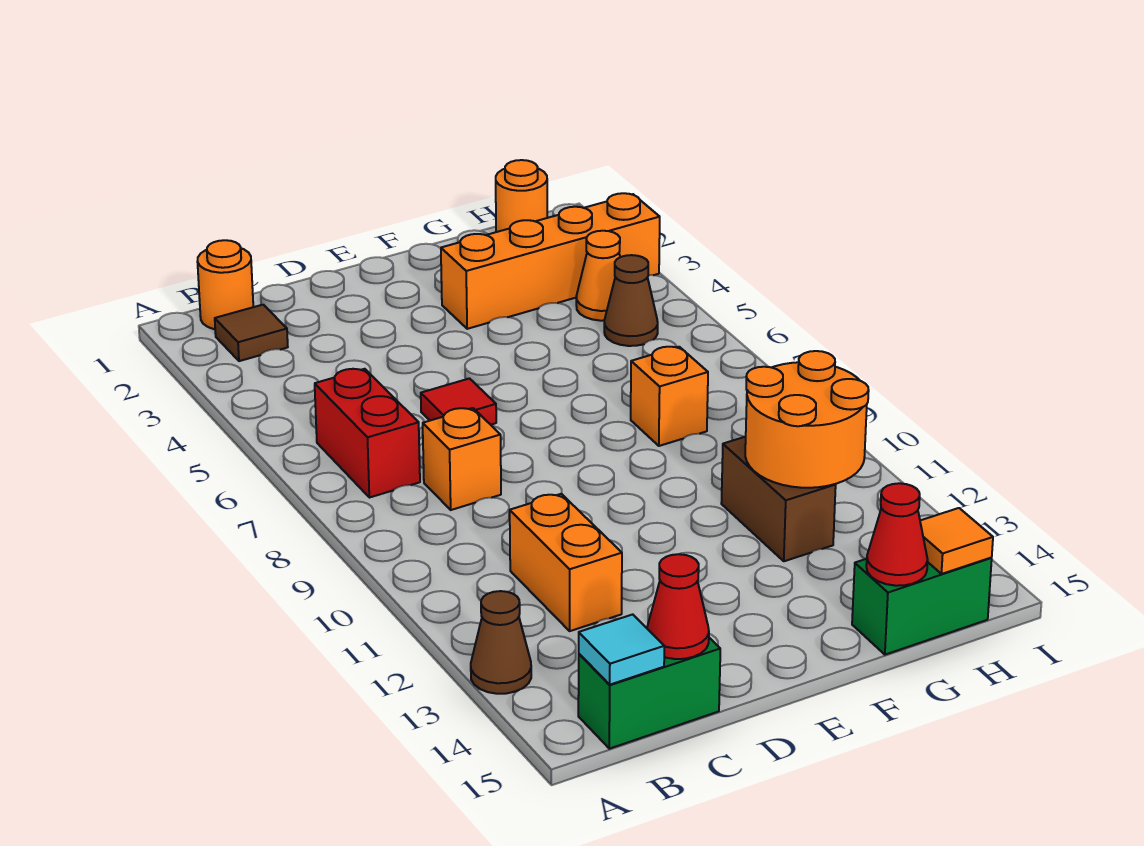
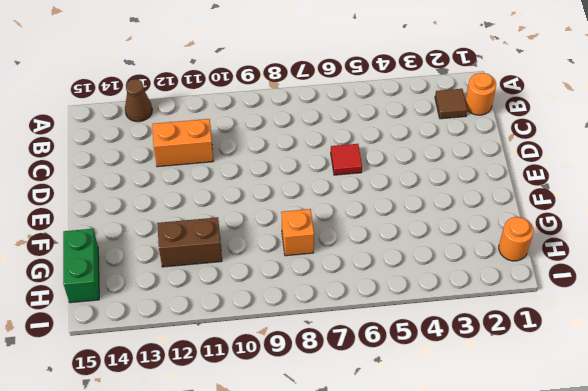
none -> red brick B6:B7 level 1
none -> green brick B15:C15 level 1
none -> orange brick C8 level 1

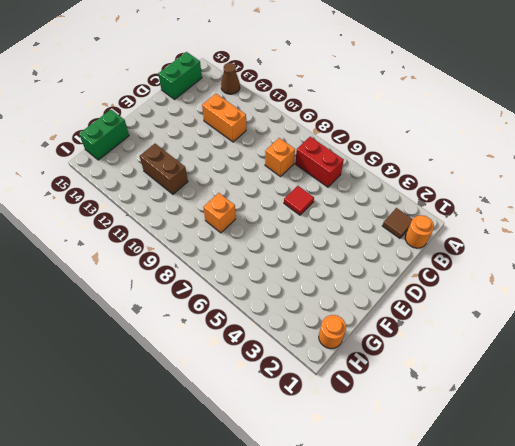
none -> orange brick F3:I3 level 1
none -> orange cone H4 level 1
none -> brown cone H5 level 1

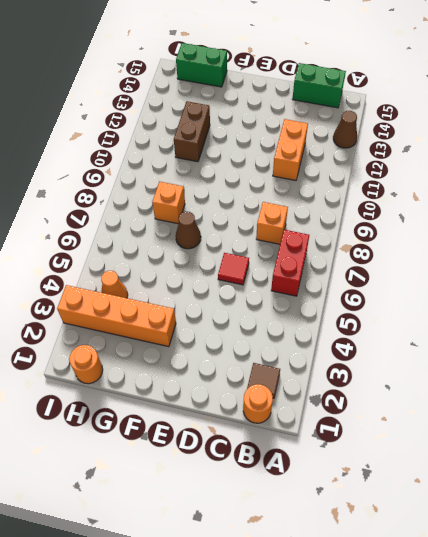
brown cone F7 level 1 -> brown cone H5 level 1
none -> cyan tile B15 level 2
none -> red cone C15 level 2
none -> orange round brick G11:H12 level 2

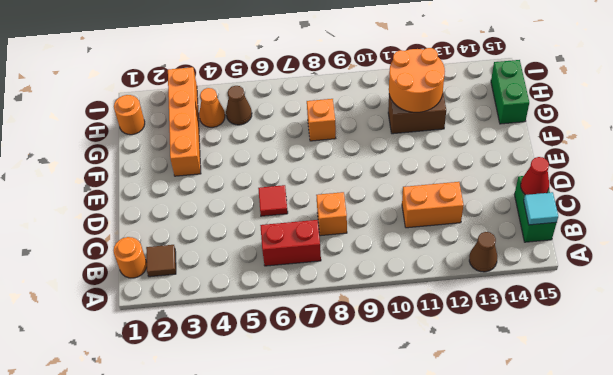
none -> red cone G15 level 2
none -> orange tile H15 level 2

